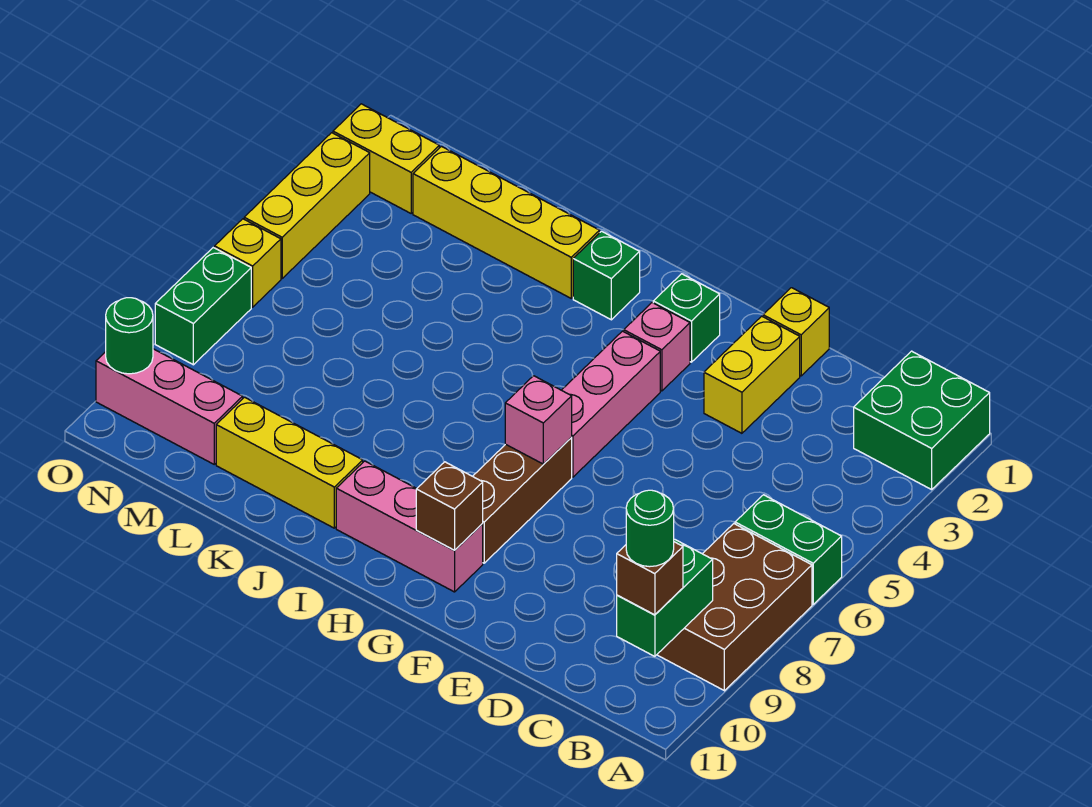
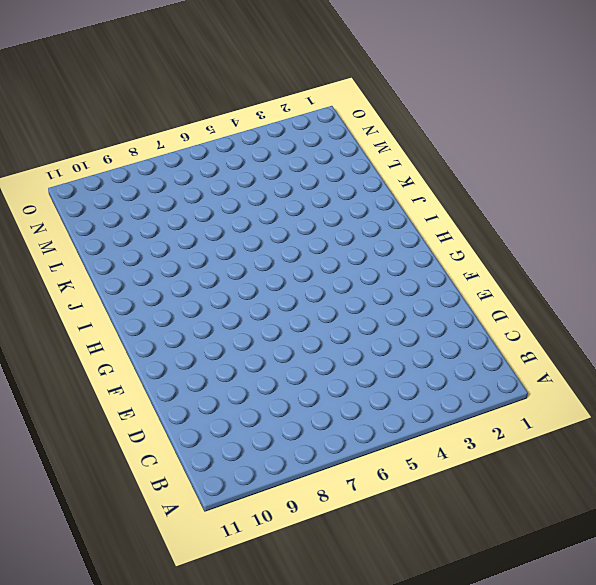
none -> green brick A1:B2 level 1
none -> green brick A6:B6 level 1
none -> brown brick A7:B9 level 1

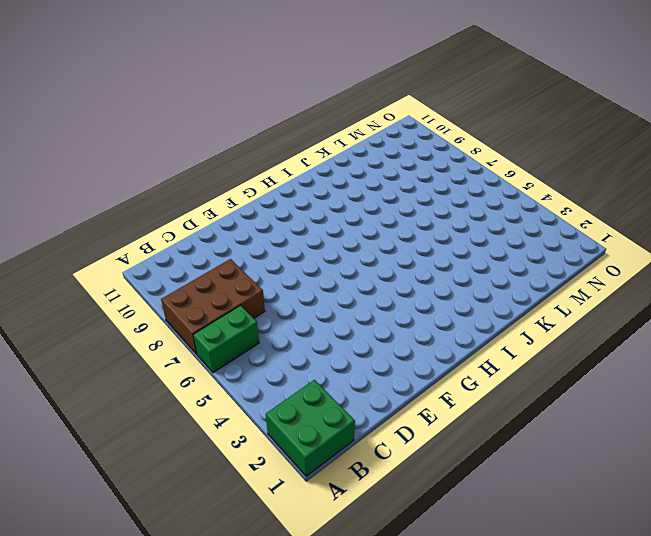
brown brick A7:C8 level 1 -> brown brick A7:B9 level 1
none -> yellow brick E1 level 1
none -> yellow brick E2:E3 level 1
none -> green brick G2 level 1

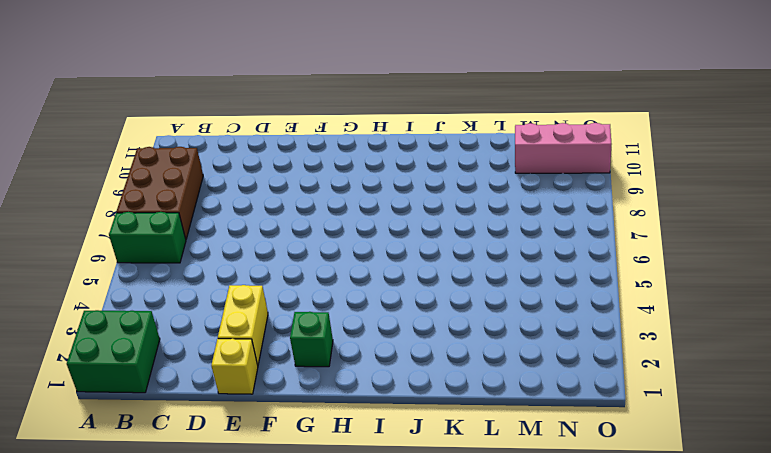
none -> pink brick G3 level 1
none -> pink brick G4:G6 level 1
none -> brown brick G7:G9 level 1

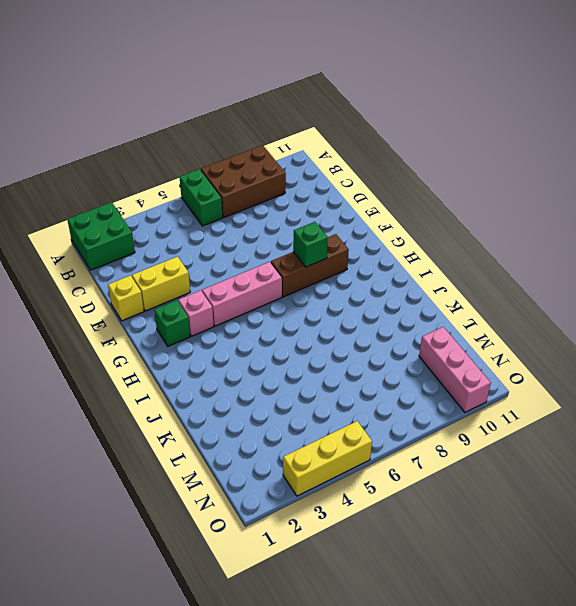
green brick G8 level 2 -> green brick I2 level 1
none -> pink brick G10:I10 level 1
none -> yellow brick J2:M2 level 1
none -> yellow brick J10:L10 level 1

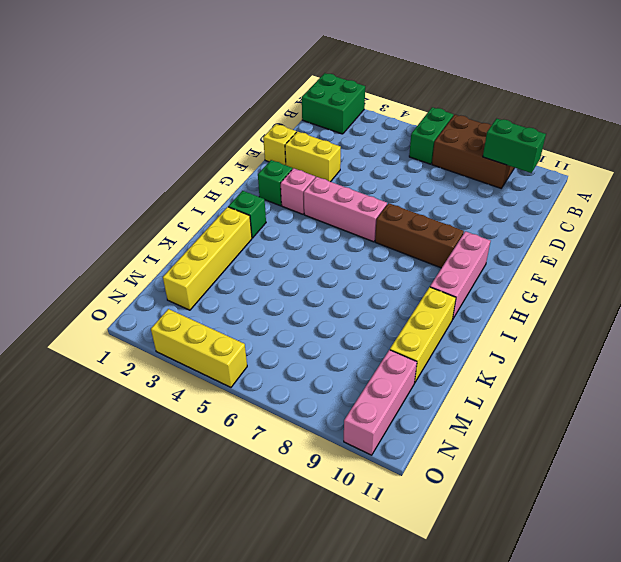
none -> yellow brick N2:O2 level 1
none -> yellow brick O6 level 1
none -> green brick O7:O8 level 1

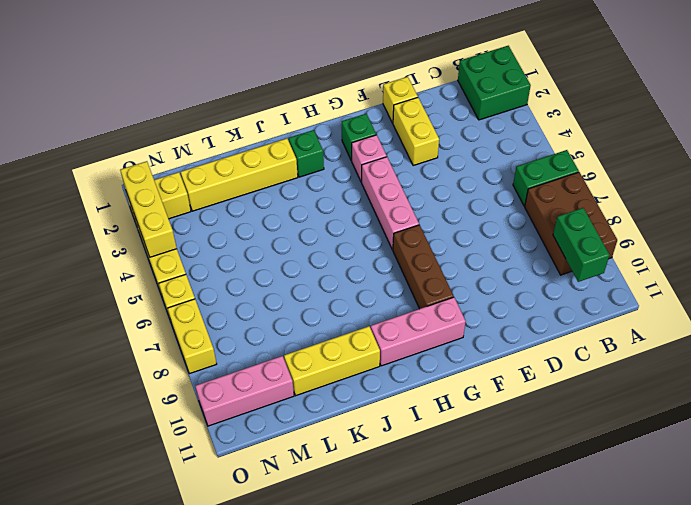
yellow brick O2:O4 level 2 -> none
yellow brick O7:O8 level 1 -> green brick O7:O8 level 1
none -> pink brick G7 level 2
none -> brown brick G10 level 2
none -> green round brick O10 level 2

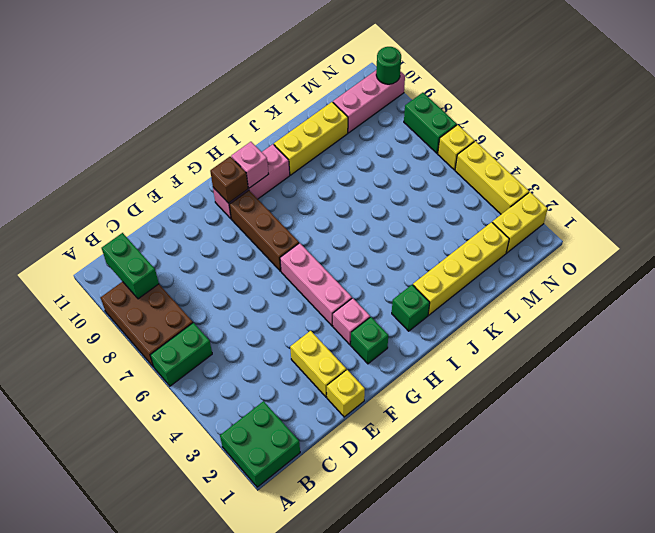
pink brick H10 level 2 -> pink brick G7 level 2
none -> brown brick B10 level 3
none -> green round brick B10 level 4

